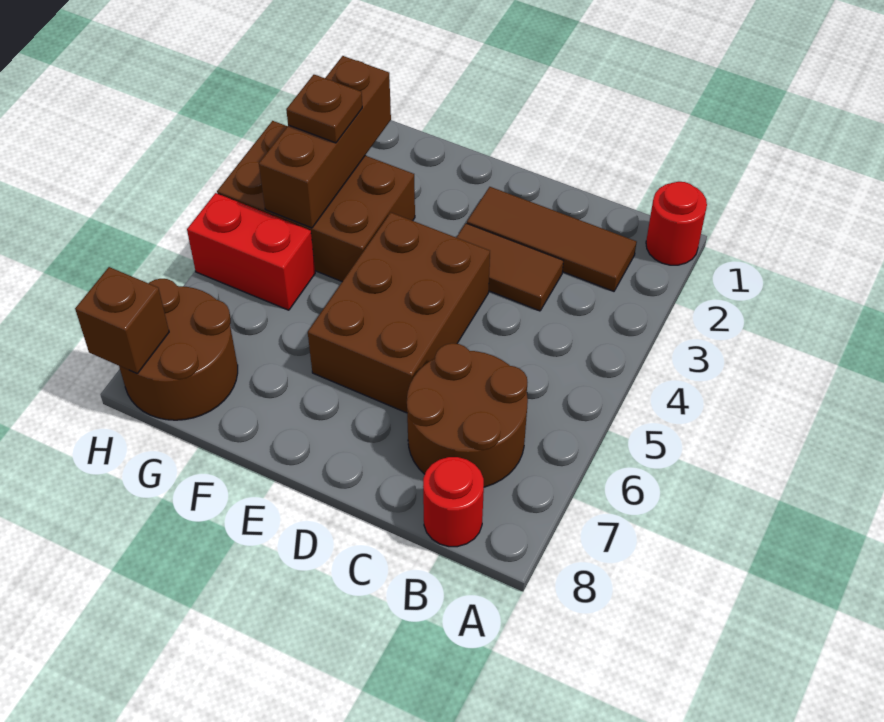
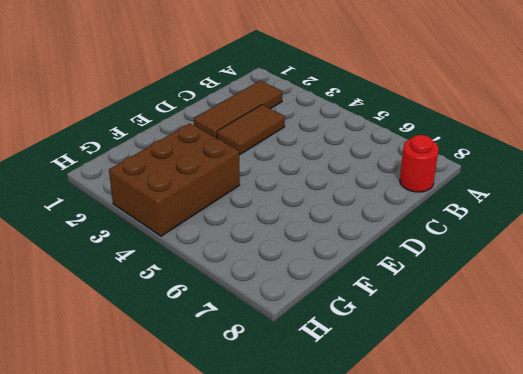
none -> red round brick A1 level 1
none -> brown round brick B6:C7 level 1
none -> brown brick D4:E6 level 1

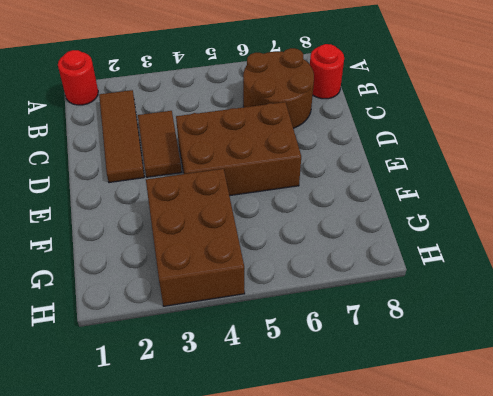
none -> red brick G5:H5 level 1
none -> brown round brick G7:H8 level 1
none -> brown brick G2:G4 level 2

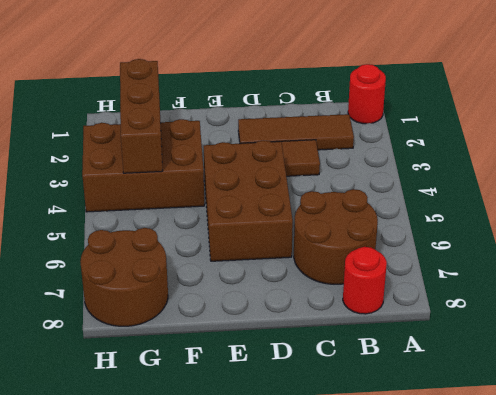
none -> red brick G5:H5 level 1
none -> brown brick H8 level 2
none -> brown plate G3 level 3

